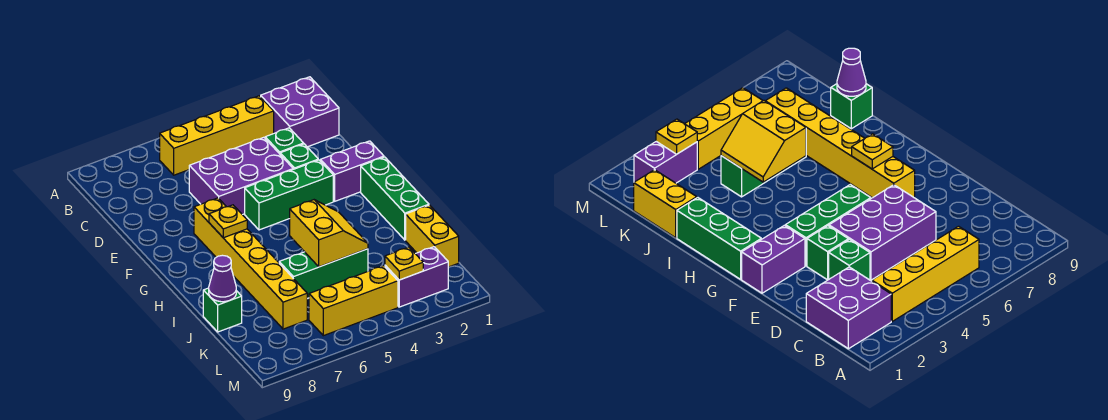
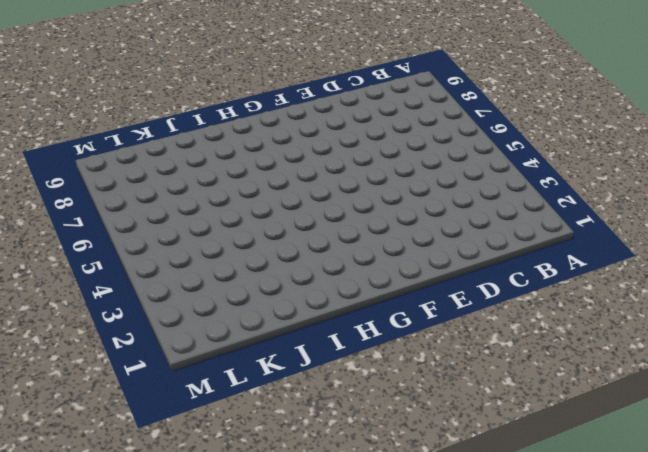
none -> purple brick B1:C2 level 1
none -> yellow brick B3:B6 level 1
none -> green brick D3 level 1

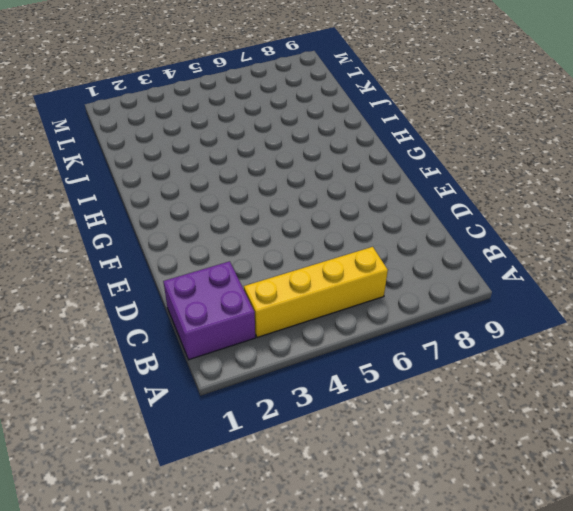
none -> green brick D3 level 1
none -> purple brick D4:E6 level 1
none -> green brick E3 level 1

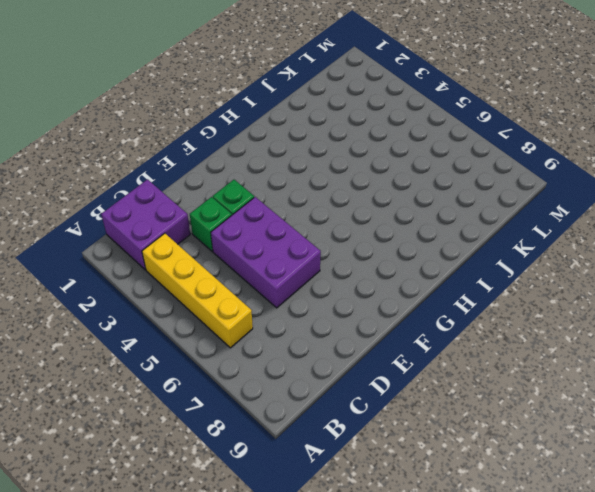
none -> purple brick F1:F2 level 1
none -> green brick F3:F5 level 1
none -> yellow brick F7:K7 level 1

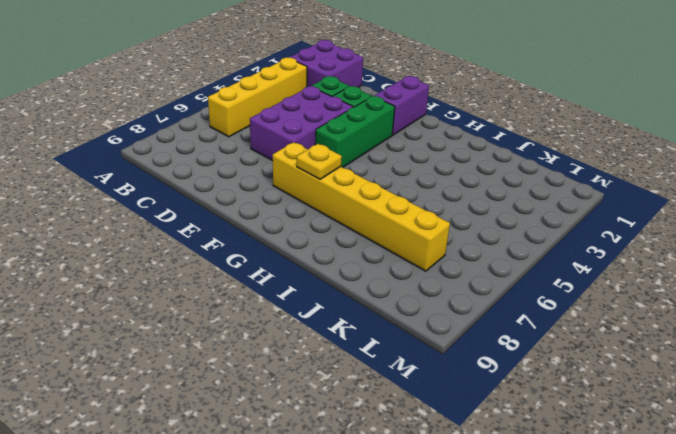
none -> green brick G1:I1 level 1
none -> yellow brick J1:K1 level 1
none -> green brick J4:J6 level 1

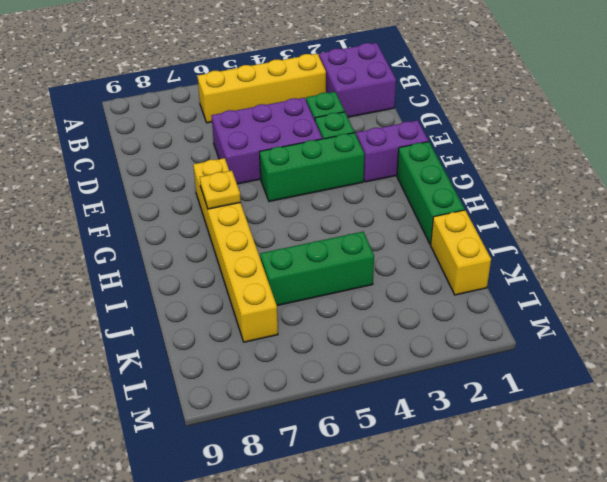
none -> green brick J9 level 1
none -> purple brick L2:L3 level 1
none -> yellow brick L4:L6 level 1

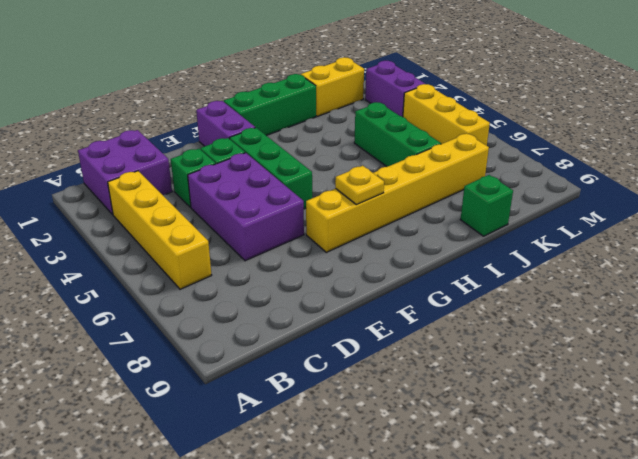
none -> yellow slope I4:J5 level 2 top 5
none -> purple cone J9 level 2
none -> yellow plate L3 level 2

